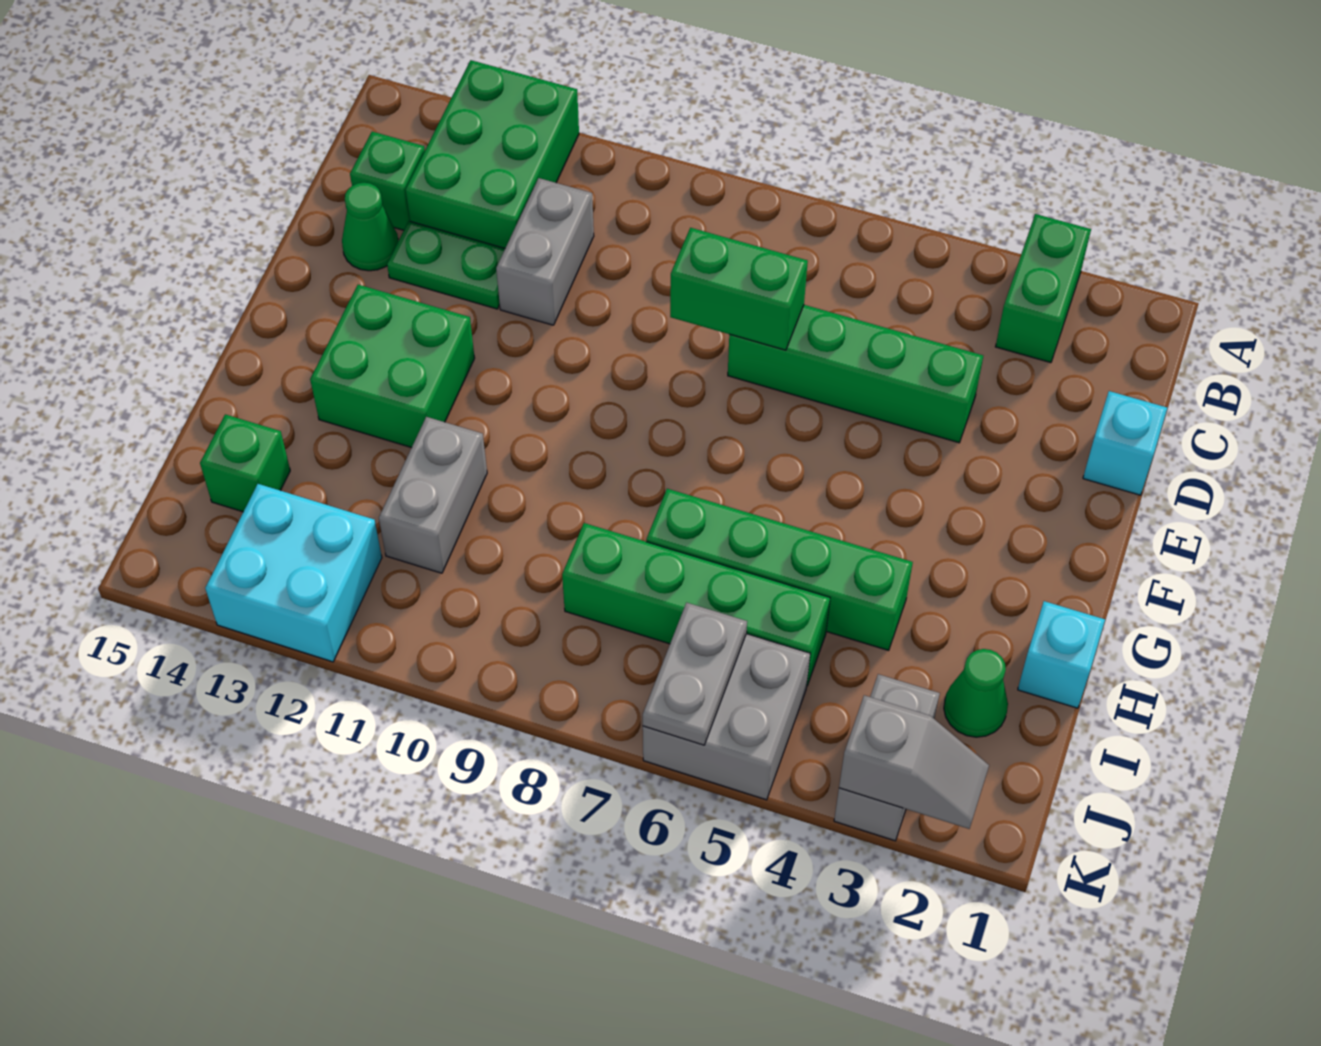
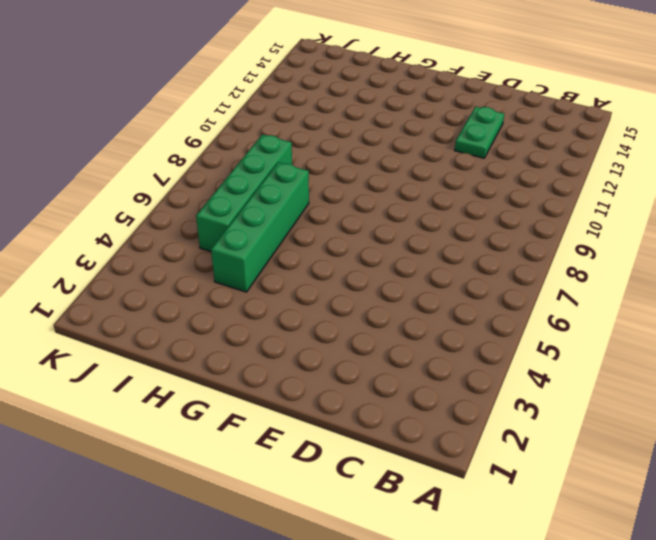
none -> green brick A3:B3 level 1
none -> green brick A12:C13 level 1
none -> grey brick C11:D11 level 1

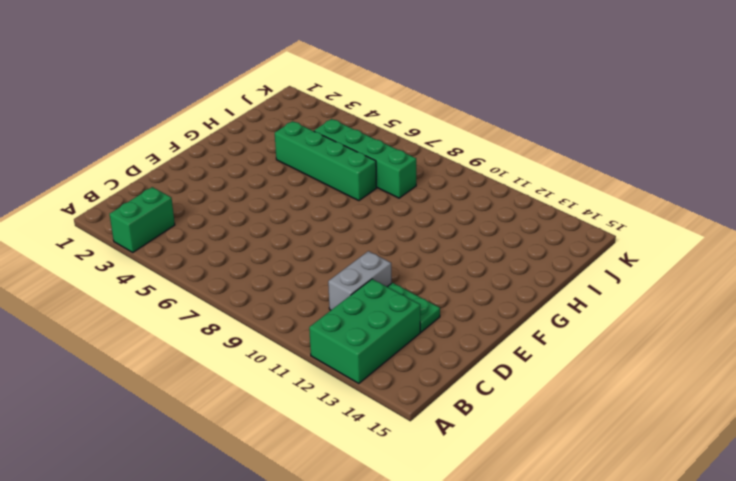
none -> green brick C14 level 1
none -> cyan brick D1 level 1
none -> green brick D4:D7 level 1

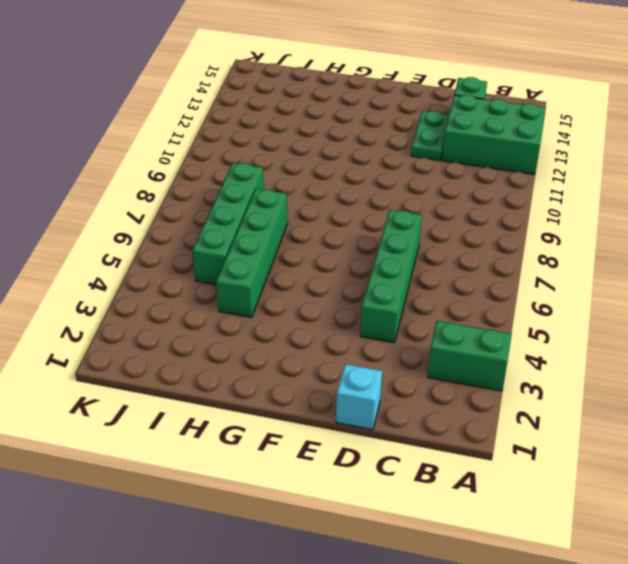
none -> grey brick C11:D11 level 1
none -> green cone D14 level 1
none -> green brick F12:G13 level 1

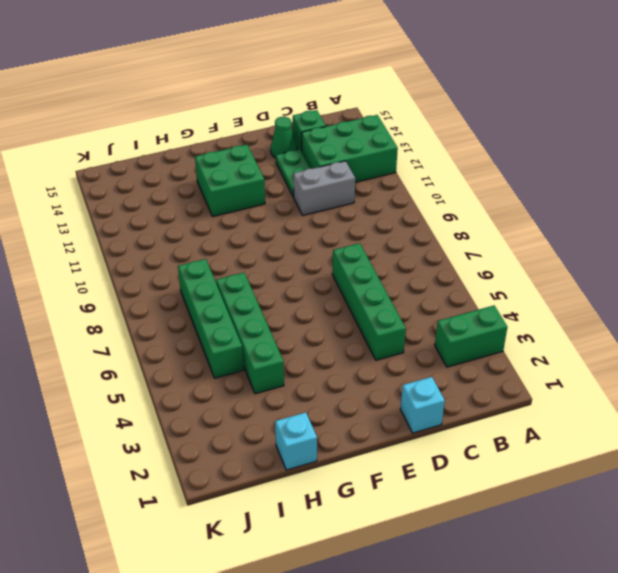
none -> grey brick H11:I11 level 1
none -> green cone I2 level 1
none -> green brick I14 level 1

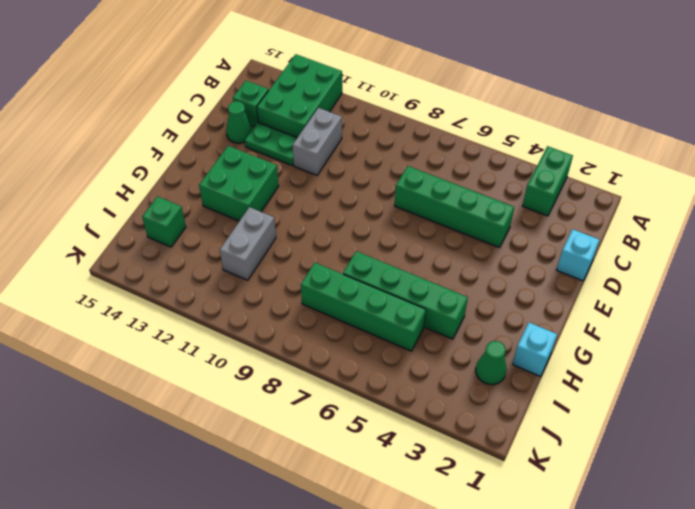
none -> grey brick J3:K3 level 1
none -> grey brick J5:K6 level 1
none -> cyan brick J12:K13 level 1

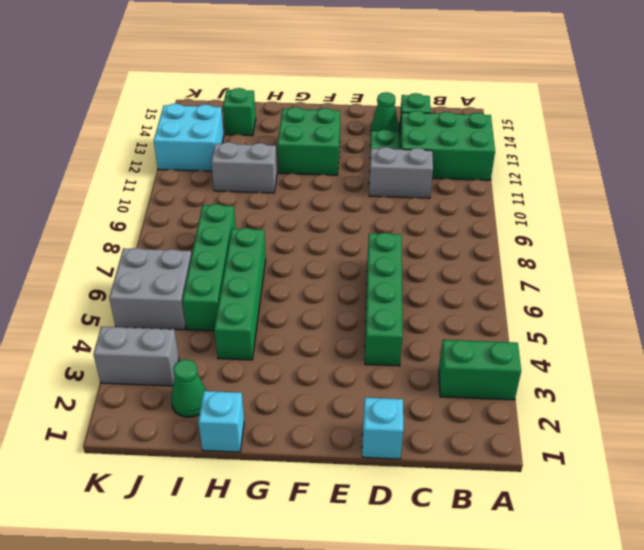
none -> green brick D7:D8 level 2
none -> grey plate J6:K6 level 2
none -> grey slope K2:K3 level 2 top 3

